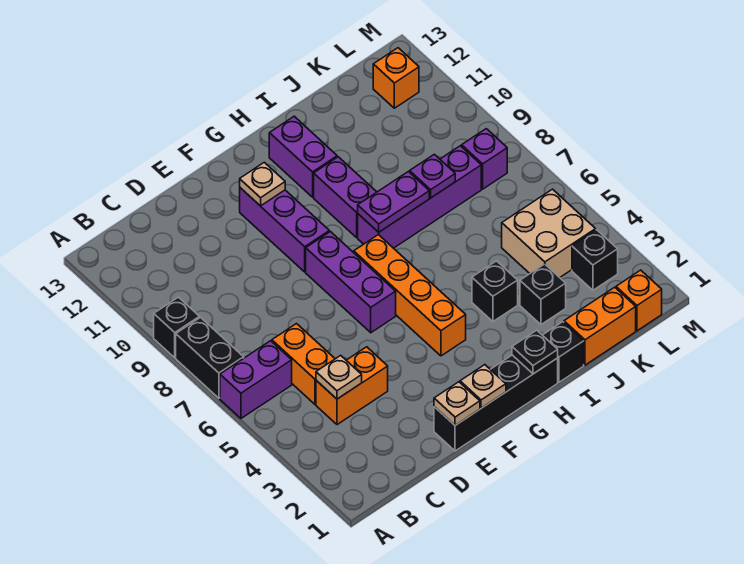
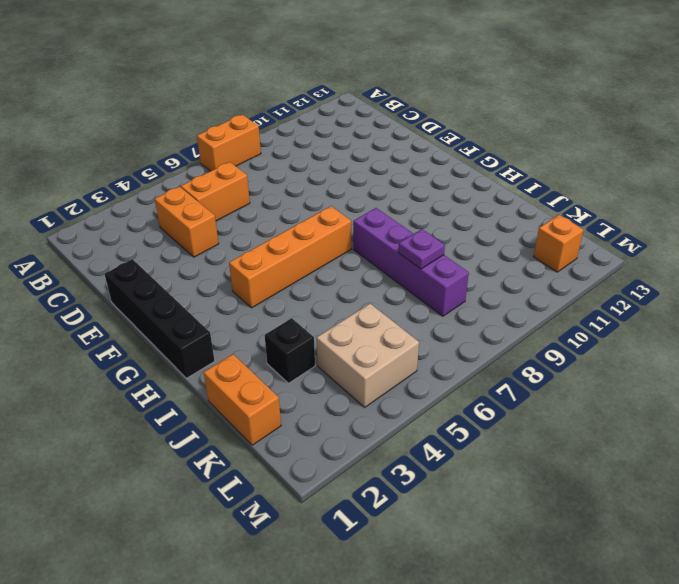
orange brick A7:A8 level 1 -> black brick A7:A8 level 1
none -> purple brick A6:B6 level 1
none -> black brick A9 level 1
none -> purple brick F6:F8 level 1

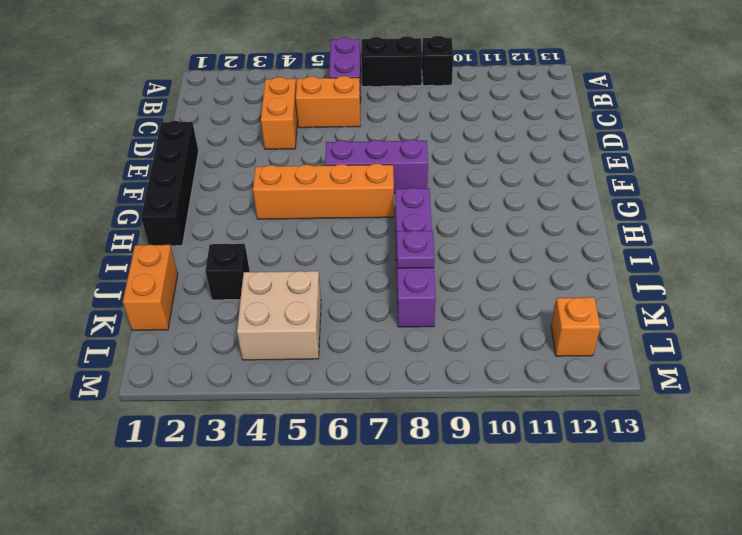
none -> purple brick F9:F11 level 1
none -> purple brick H9:H10 level 1
none -> purple brick H11:H12 level 1

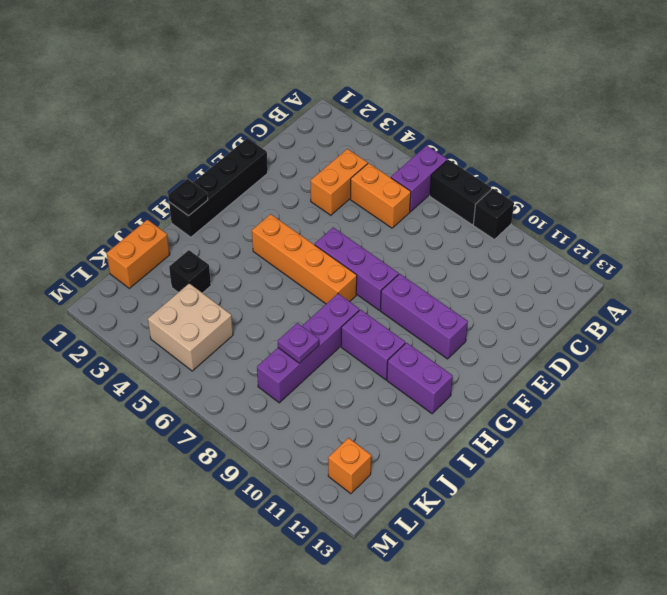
none -> black brick I1 level 1
none -> black brick I4 level 1
none -> orange brick L1 level 1

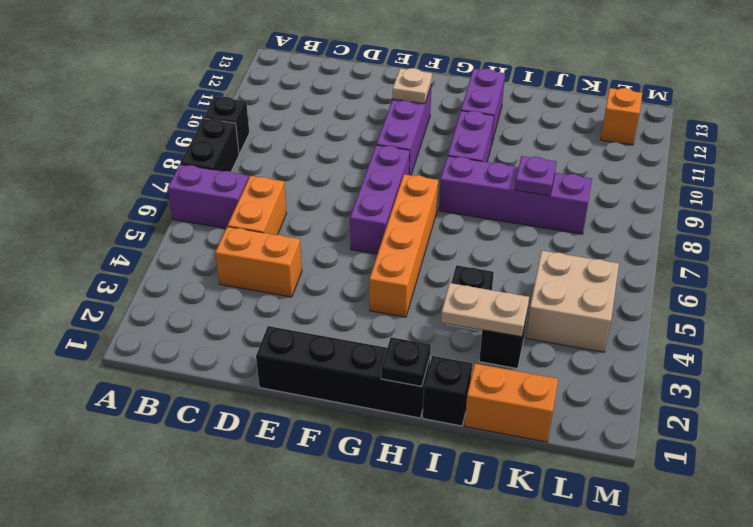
tan plate I3:J3 level 2 -> none
none -> orange brick L1 level 1
none -> black brick L3 level 1
none -> purple brick L8 level 1

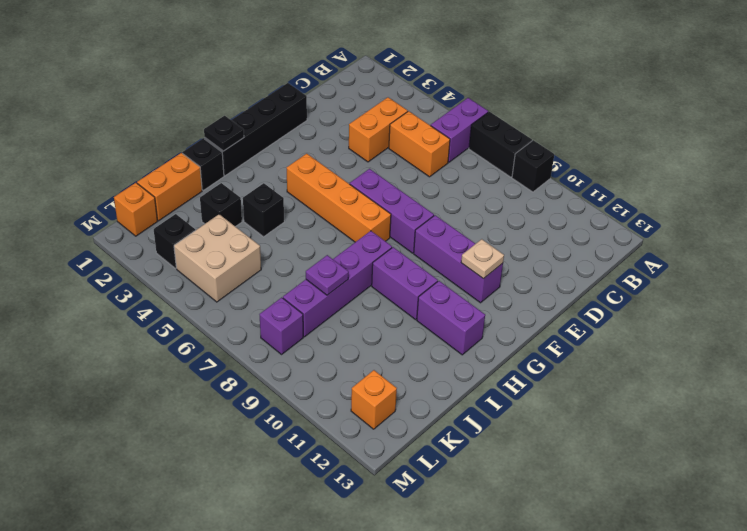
none -> tan plate C4 level 2
none -> tan plate E1 level 2
none -> tan plate F1 level 2

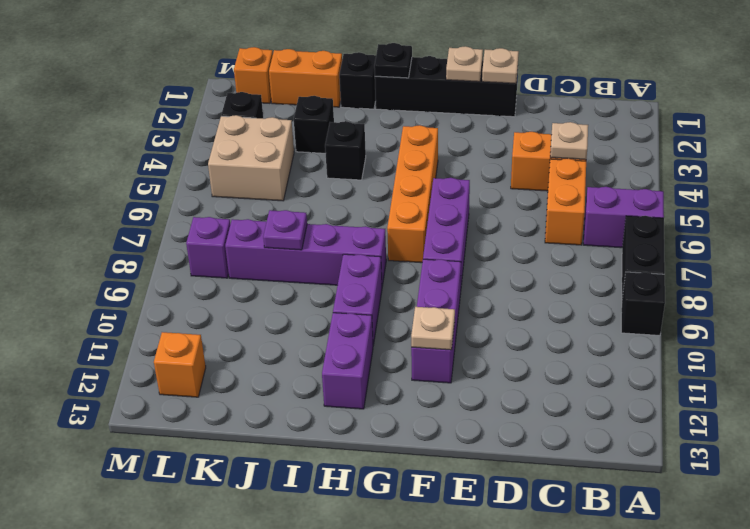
none -> purple plate H8:I8 level 2

